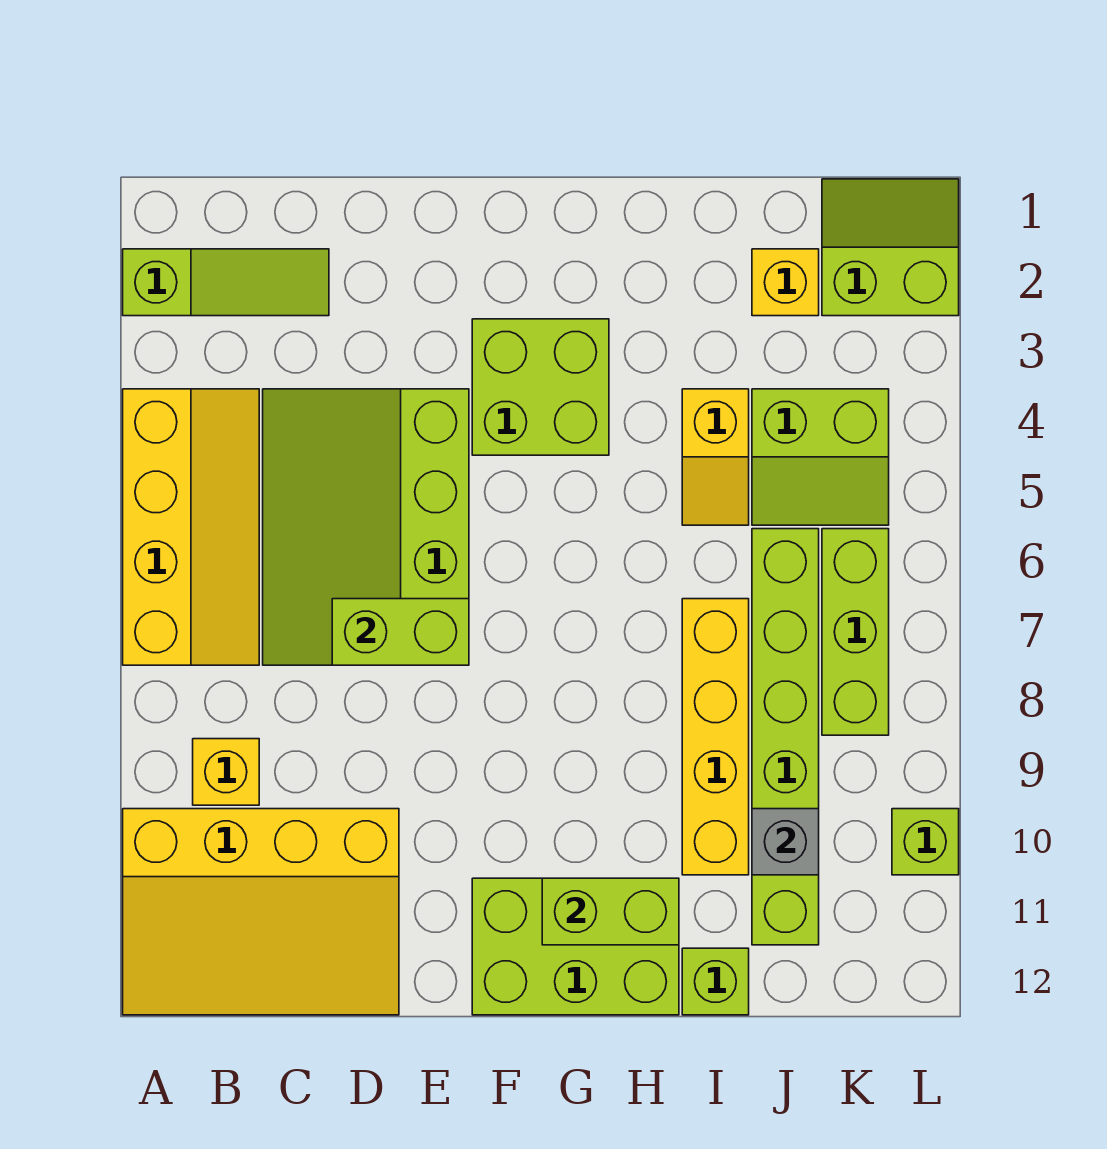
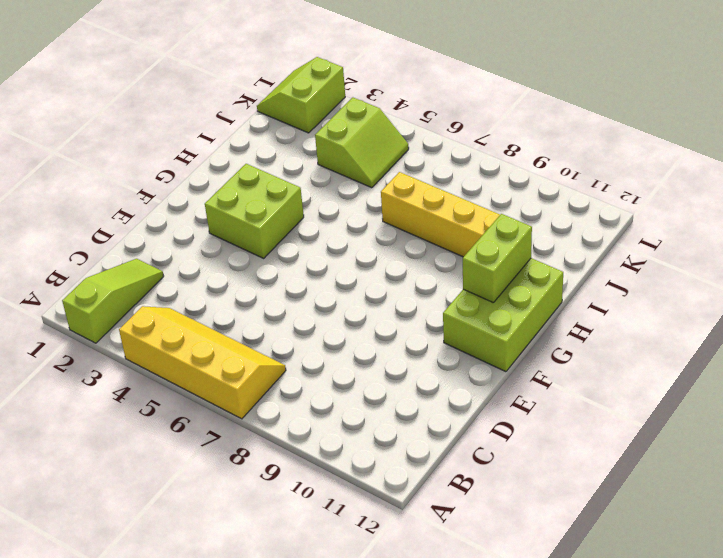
none -> yellow slope A10:D12 level 1 top 10
none -> yellow brick B9 level 1
none -> lime slope C4:E7 level 1 top E

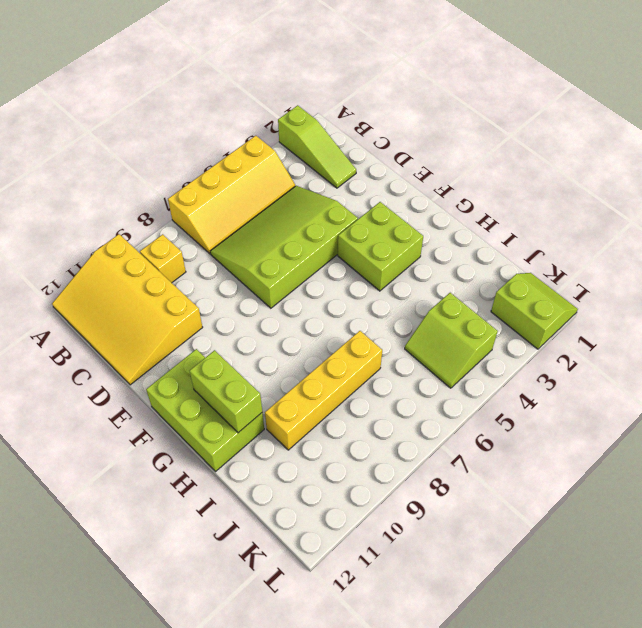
none -> yellow slope I4:I5 level 1 top 4
none -> lime brick I12 level 1
none -> yellow brick J2 level 1

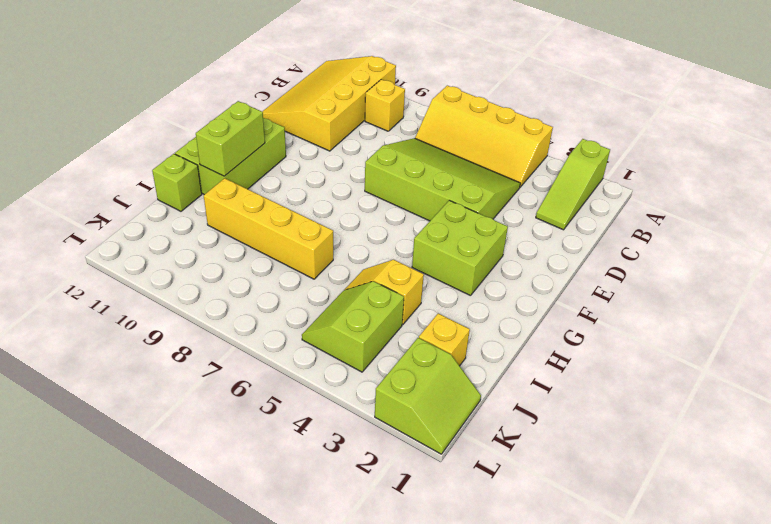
none -> lime brick J6:J11 level 1
none -> lime brick K6:K8 level 1
none -> lime brick L10 level 1

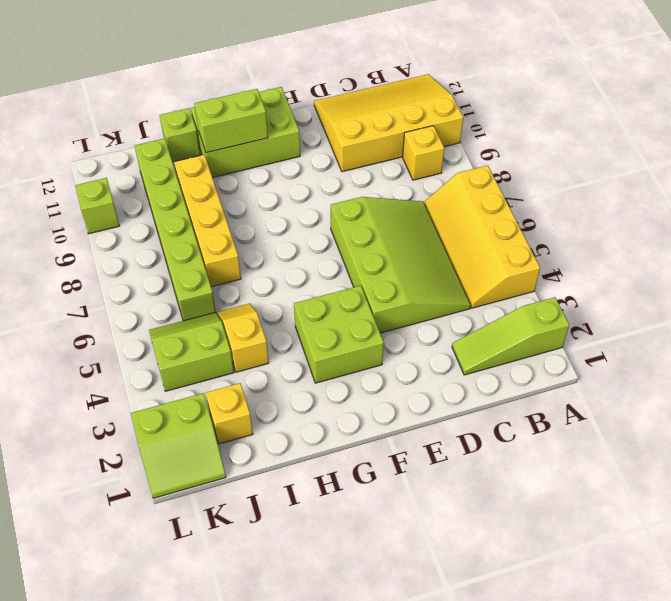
none -> lime brick K6:K8 level 1
none -> lime brick D7:E7 level 2
none -> grey brick J10 level 2

